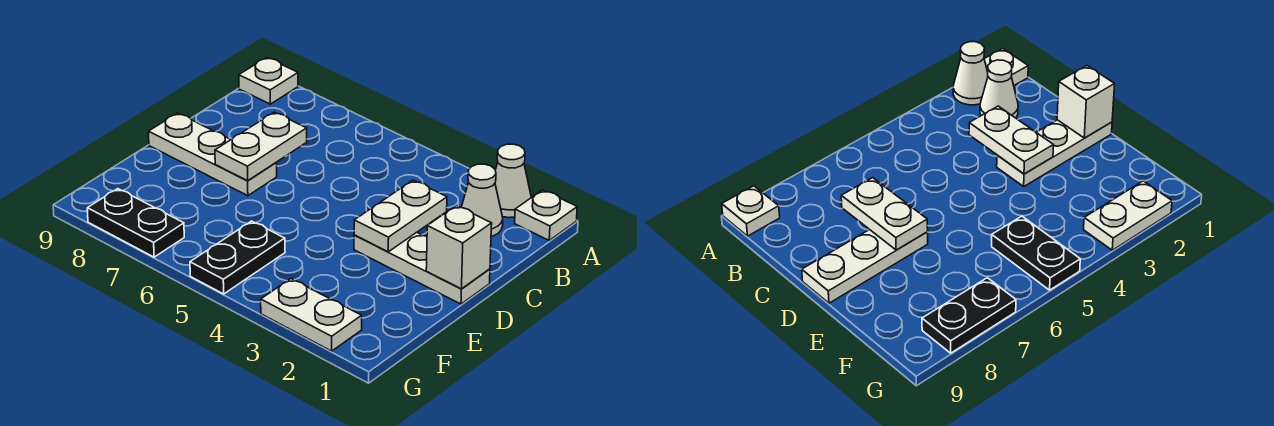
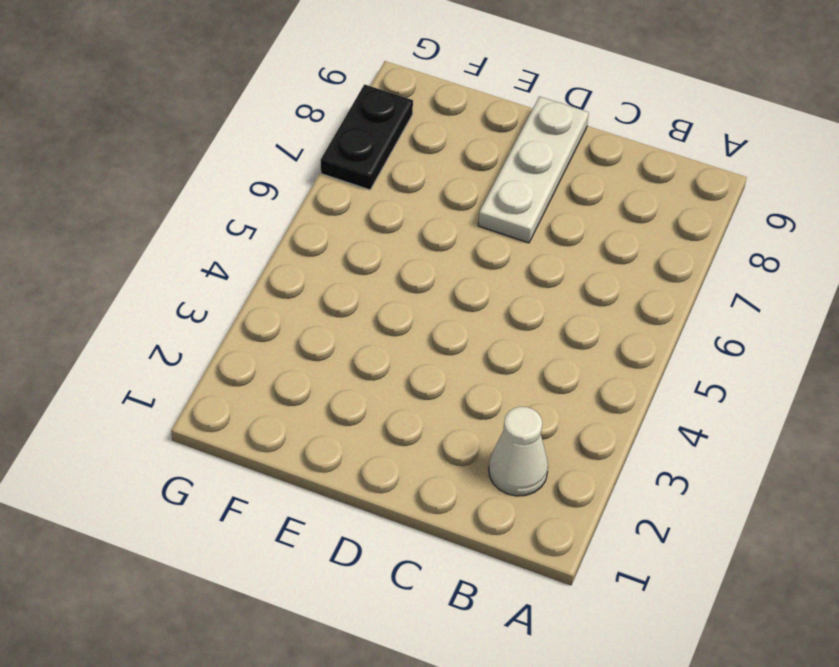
none -> white plate A1 level 1
none -> white cone A2 level 1
none -> white plate A9 level 1

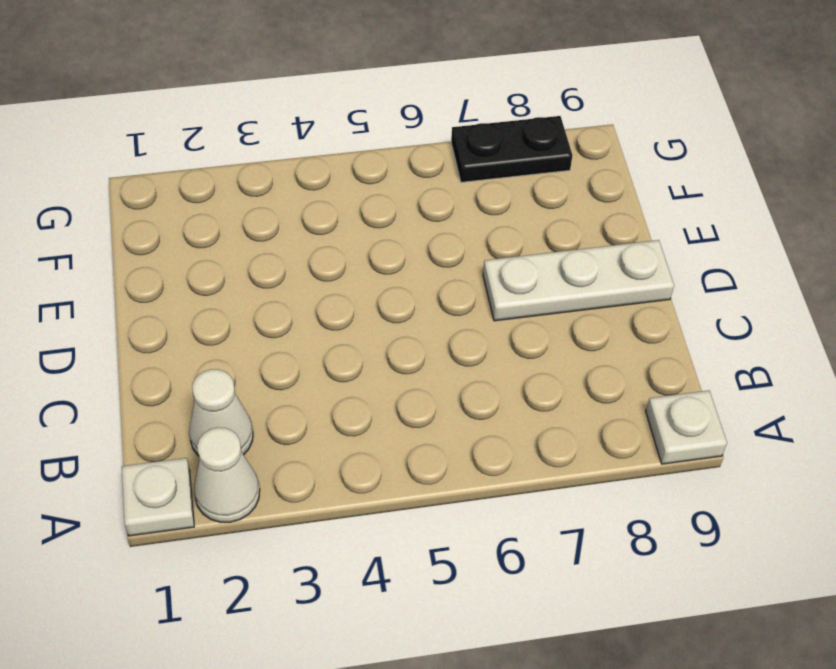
none -> white plate D1:D3 level 1
none -> black plate F5:G5 level 1
none -> white plate G2:G3 level 1

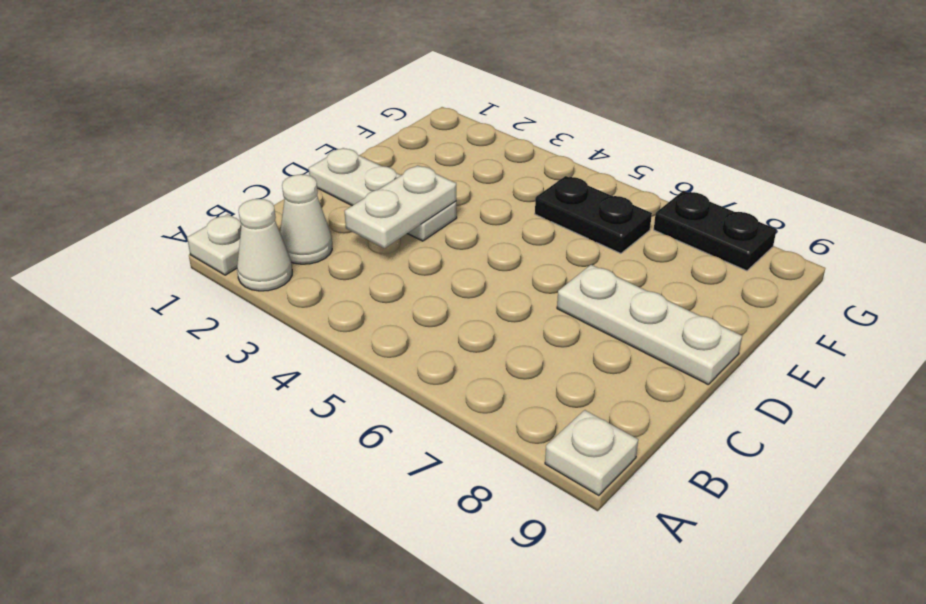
black plate F5:F6 level 1 -> black plate F5:G5 level 1
none -> white plate G2:G3 level 1
none -> white plate C7:D7 level 2
none -> white brick D1 level 2

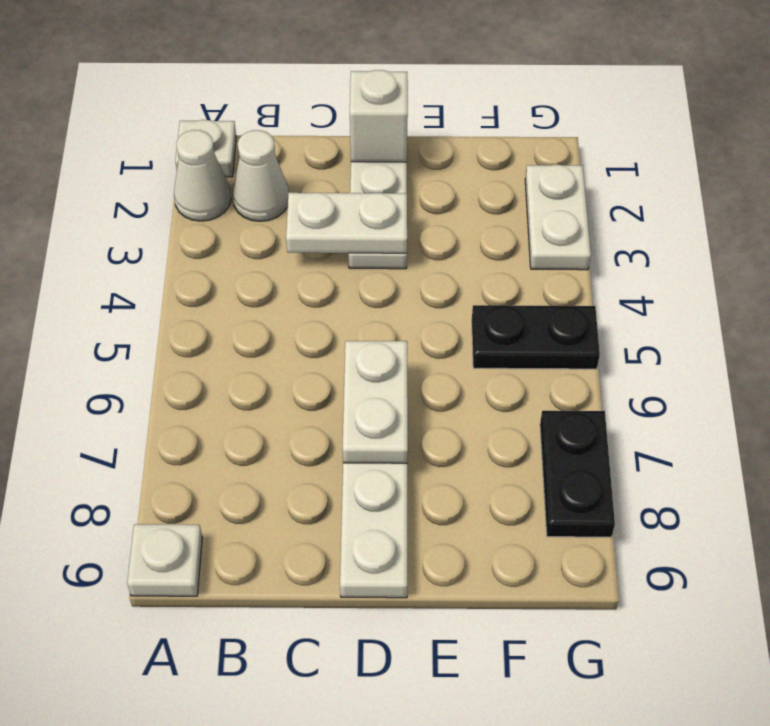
white plate D6:D7 level 2 -> white plate C7:D7 level 2

